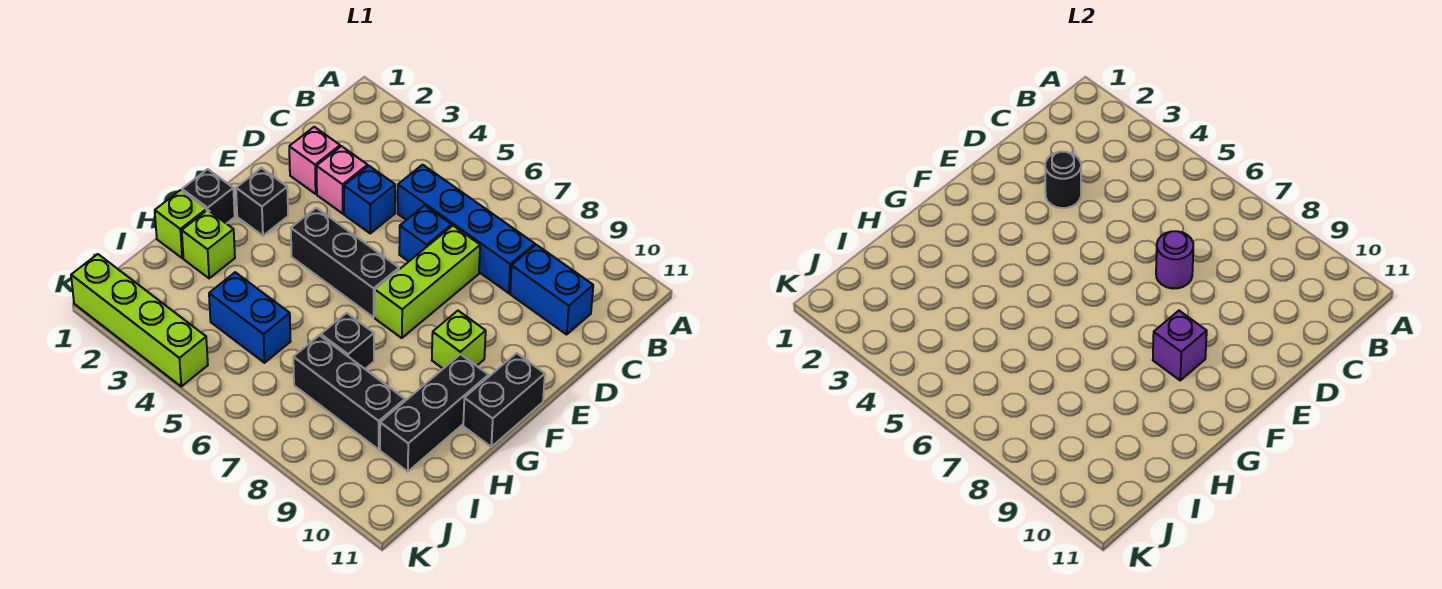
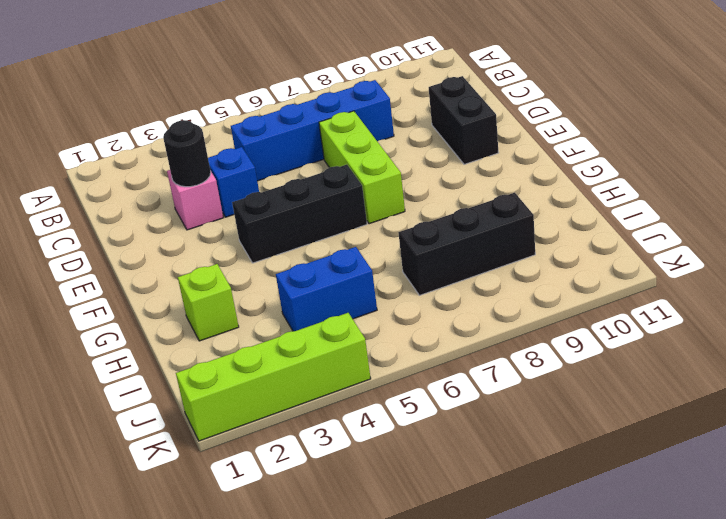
black brick D10:E10 level 1 -> black brick F11:G11 level 1
none -> blue brick C9:C10 level 1
none -> pink brick D2 level 1
none -> blue brick D6 level 1

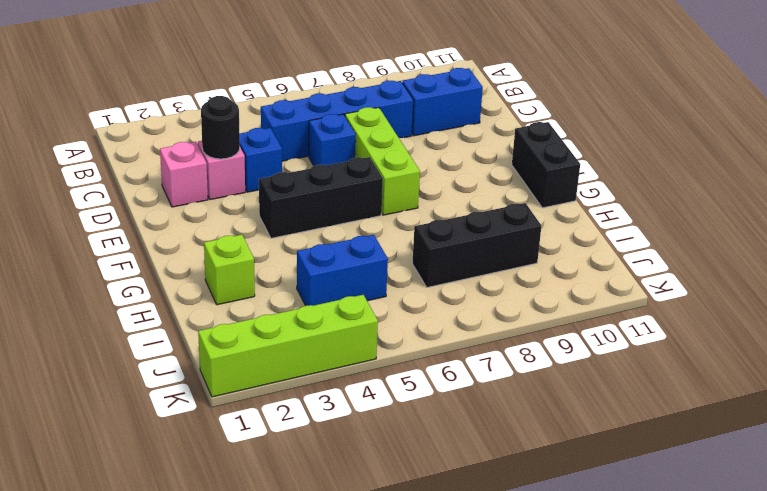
none -> black brick F2 level 1
none -> lime brick F9 level 1
none -> black brick G1 level 1

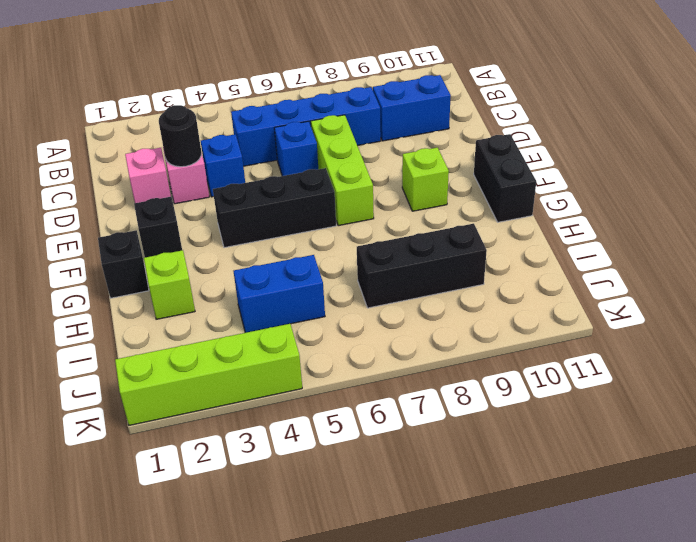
none -> black brick G10:I10 level 1
none -> lime brick H1 level 1
none -> black brick H7 level 1

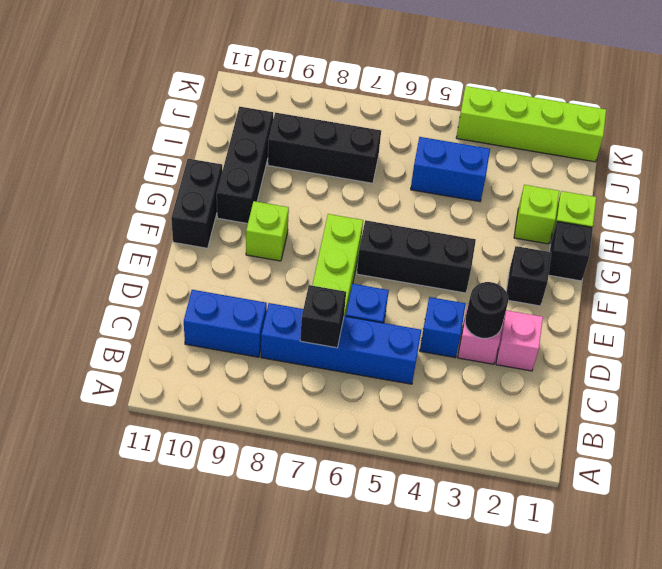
black brick C7 level 2 -> black brick H7 level 1
none -> purple round brick D7 level 2
none -> purple brick F9 level 2

